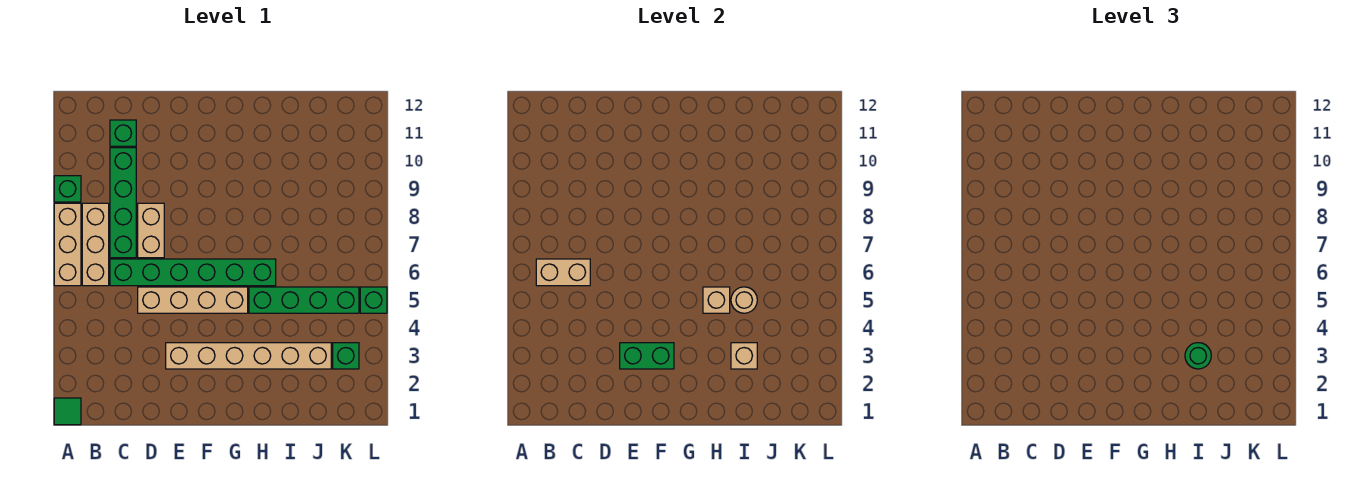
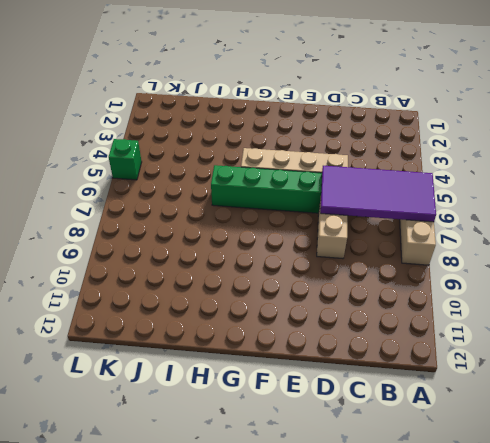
purple tile A6:D7 level 2 -> tan brick B6:C6 level 2
none -> green tile A1 level 1
none -> green brick A9 level 1
none -> tan brick B6:B8 level 1

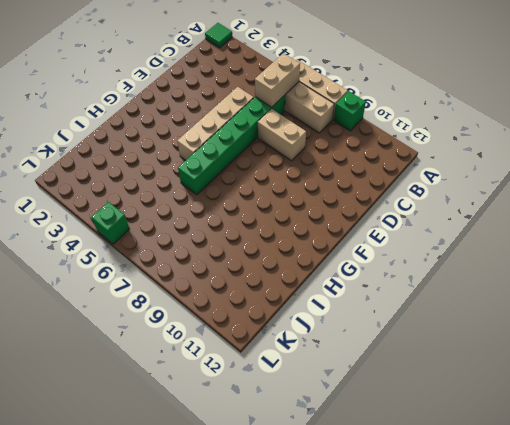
none -> green brick C7:C10 level 1
none -> green brick C11 level 1
none -> tan brick E3:J3 level 1

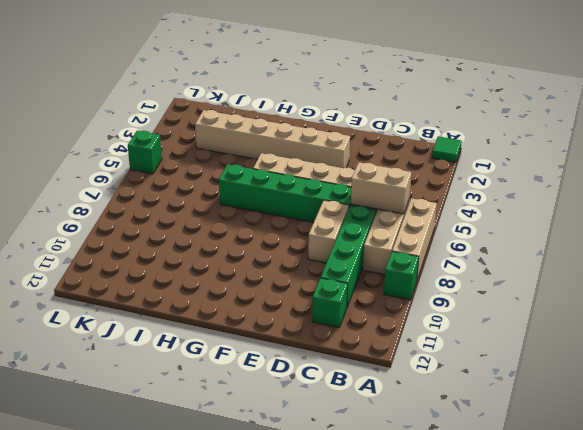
none -> green brick H5:K5 level 1
none -> green brick K3 level 1
none -> green brick E3:F3 level 2

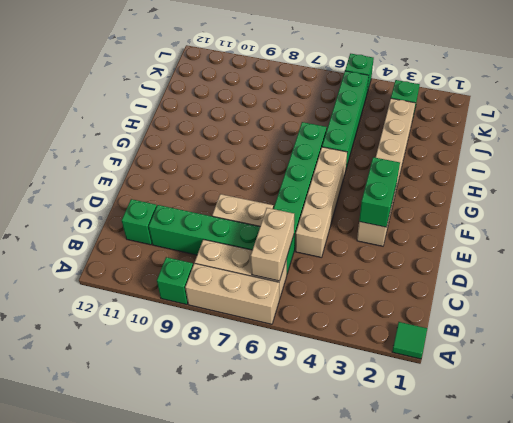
none -> tan brick H5 level 2
none -> tan brick I3 level 2
none -> tan round brick I5 level 2

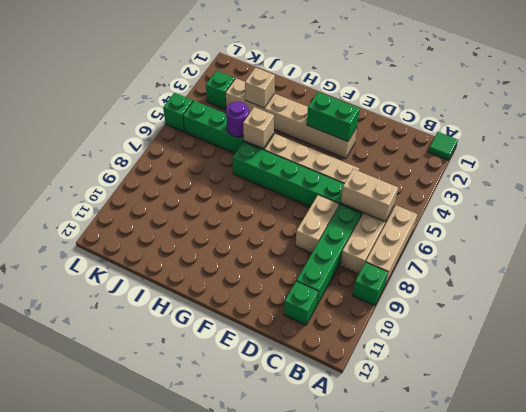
purple round brick I5 level 2 -> tan round brick I5 level 2
none -> green round brick I3 level 3

